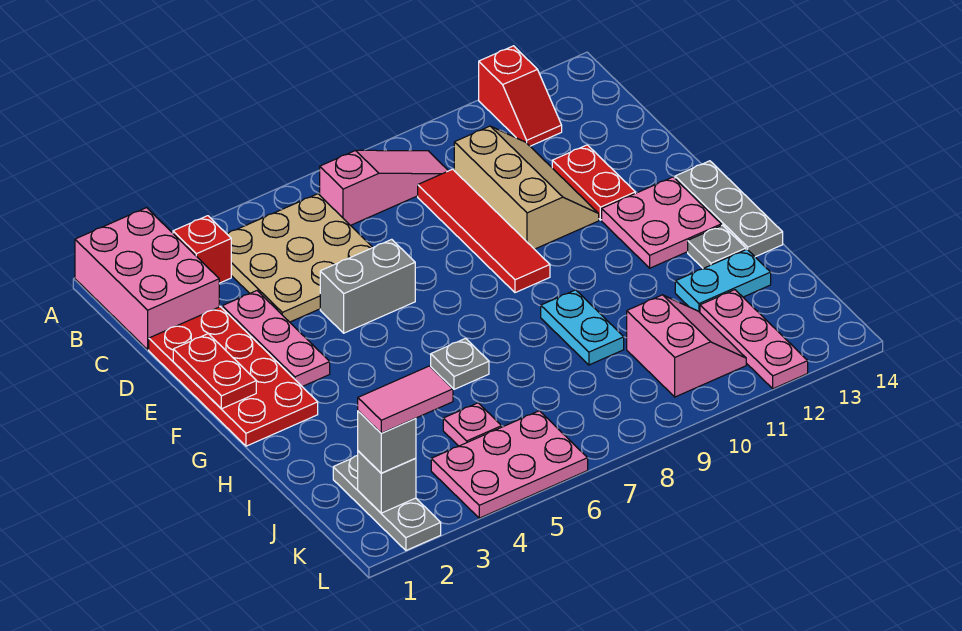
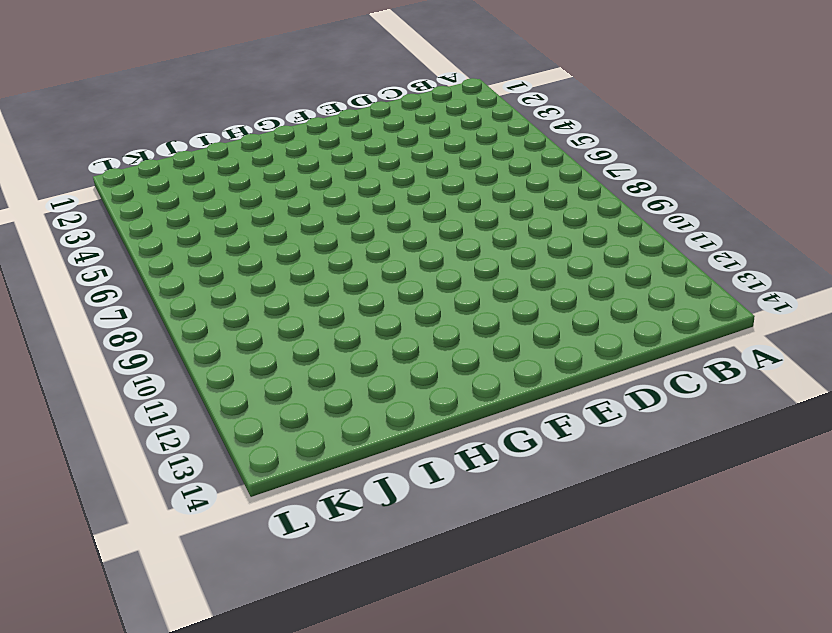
none -> pink brick A1:C2 level 1
none -> red slope A12:B12 level 1 top A
none -> red brick B3 level 1

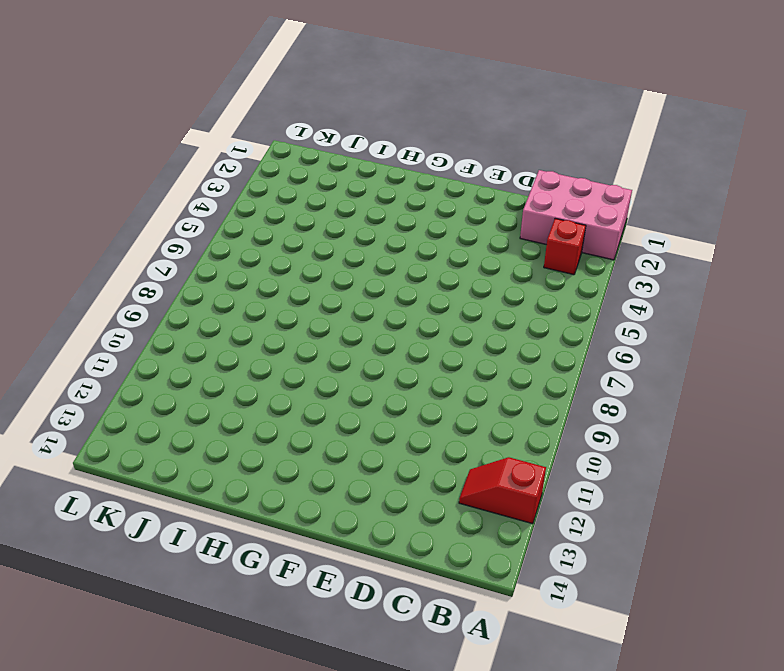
none -> tan plate B4:D6 level 1
none -> pink slope B7:B9 level 1 top 7
none -> red tile C9:F9 level 1

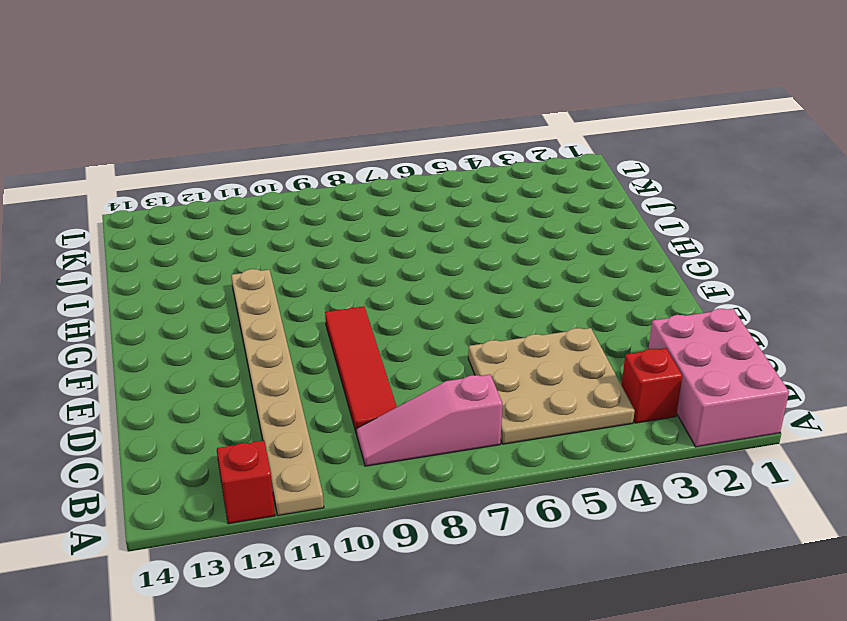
tan plate A11:H11 level 1 -> tan slope C10:E11 level 1 top 10
none -> red plate D1:G2 level 1
none -> pink plate D3:F3 level 1
none -> red plate D12:E12 level 1

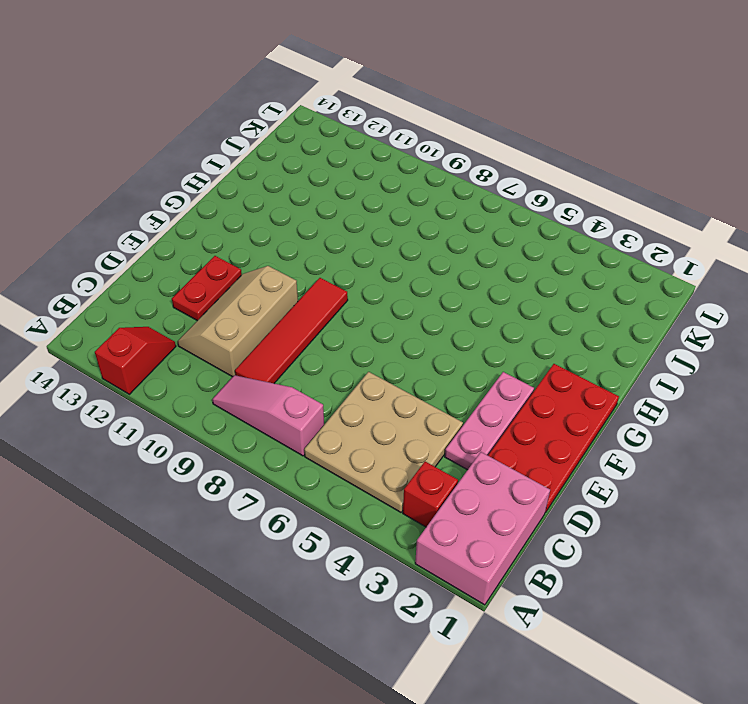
none -> grey brick E5:E6 level 1
none -> pink plate F12:G13 level 1
none -> grey plate F14:H14 level 1

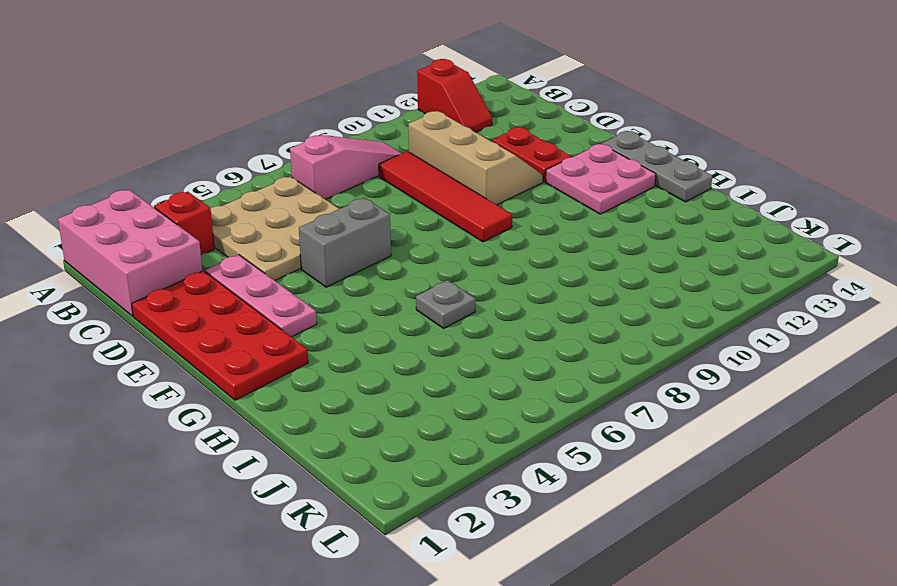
none -> cyan plate H9:I9 level 1
none -> grey plate H13 level 1
none -> cyan plate I12:I13 level 1

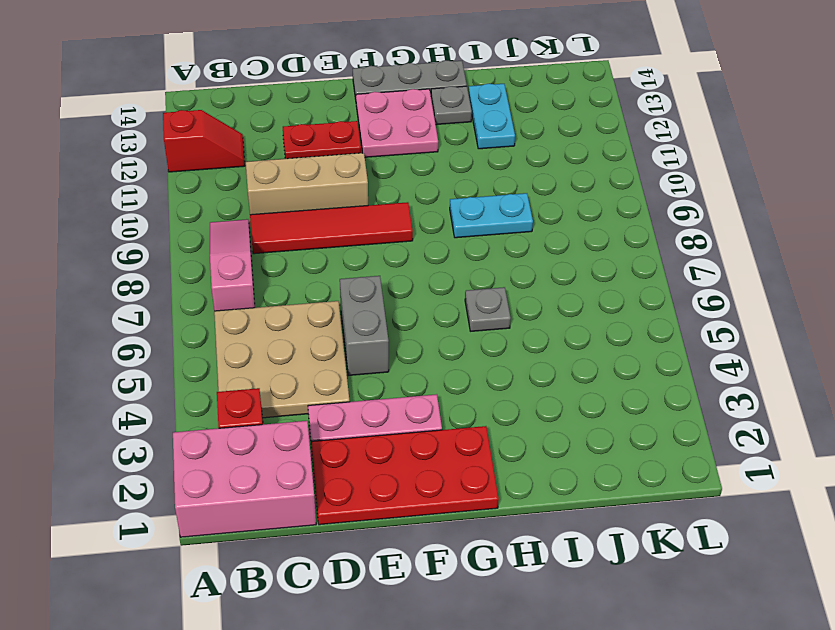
none -> grey plate J2:L2 level 1
none -> pink plate J5 level 1
none -> pink slope J10:K11 level 1 top 10

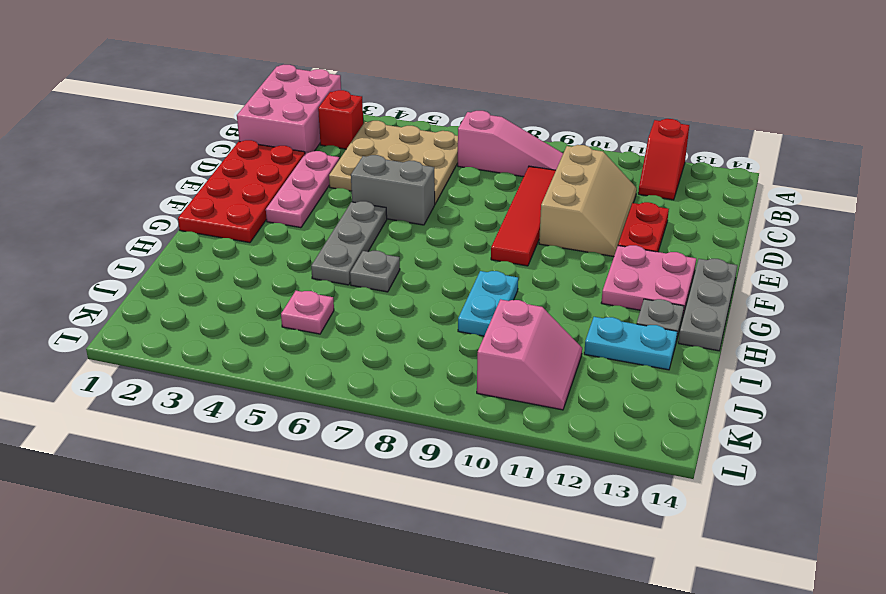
grey plate F5:H5 level 1 -> grey plate J2:L2 level 1
none -> pink plate J12:L12 level 1
none -> pink plate K4:L6 level 1
none -> red plate E1:F1 level 2

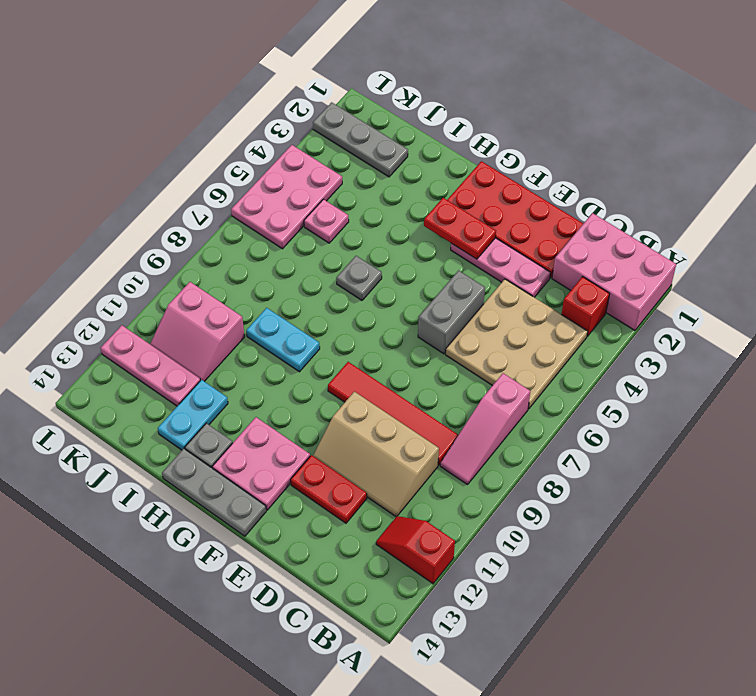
red plate F3:G3 level 2 -> red plate E1:F1 level 2
none -> grey brick K2 level 2
none -> grey brick K2 level 3
none -> pink tile K2:K3 level 4

